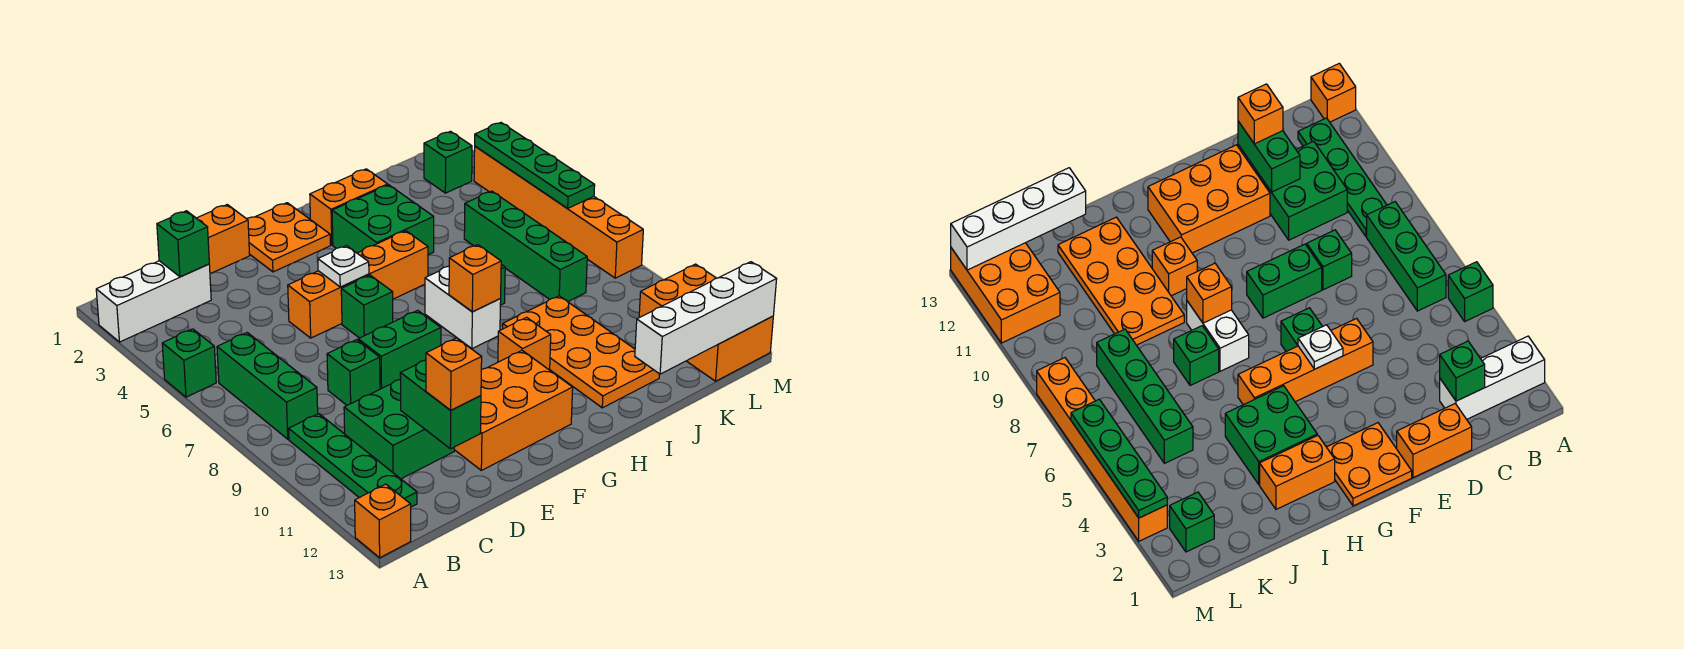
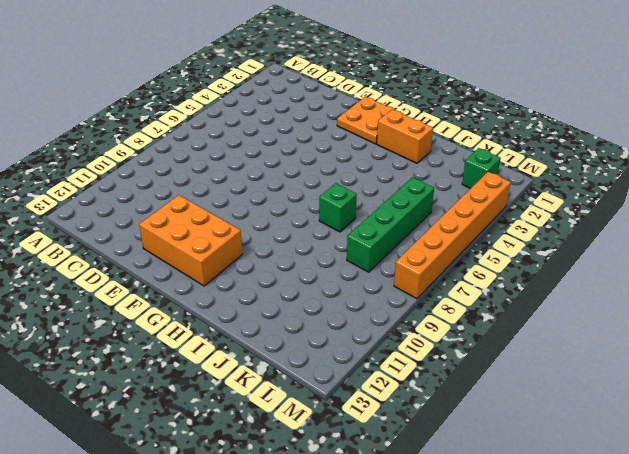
none -> white brick A2:C2 level 1
none -> green brick A5 level 1
none -> orange brick A13 level 1
none -> green brick B6:B8 level 1

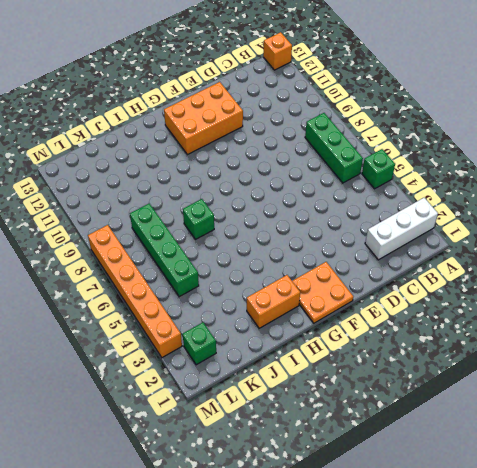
none -> green plate B9:B12 level 1
none -> green brick C10:D11 level 1
none -> orange brick D1:E1 level 1
none -> green brick D8 level 1

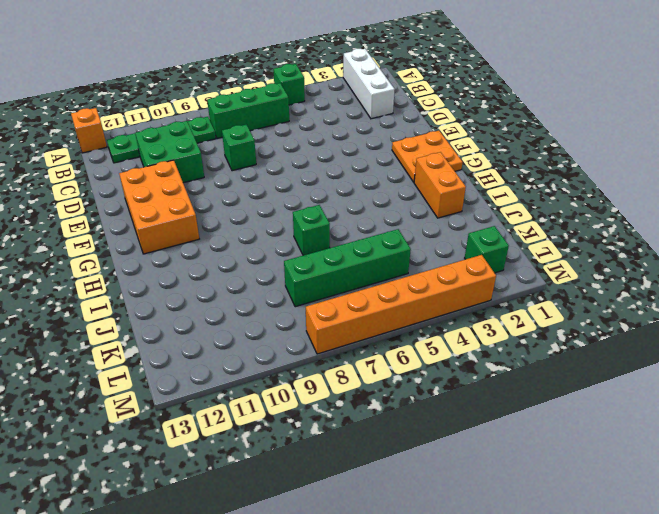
none -> orange brick D1:E1 level 1
none -> orange brick E5:H5 level 1
none -> green brick E8:F8 level 1
none -> green brick F6 level 1

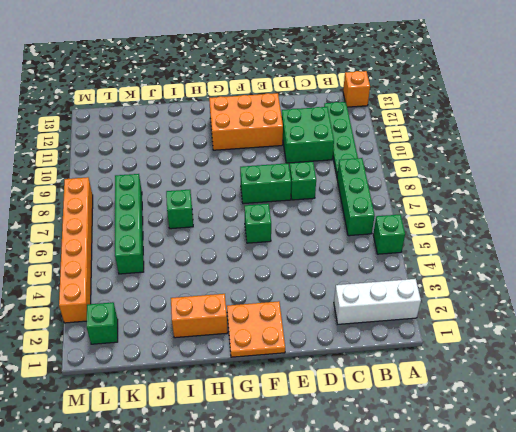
none -> orange brick D1:E1 level 1
none -> orange brick E5:H5 level 1
none -> green brick H3:I4 level 1
none -> white brick H7:H8 level 1

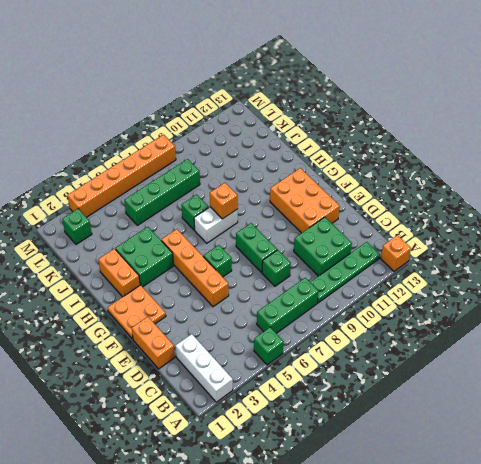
none -> orange brick H10 level 1
none -> orange plate I9:J12 level 1
none -> orange brick L11:M13 level 1
none -> green brick C2 level 2

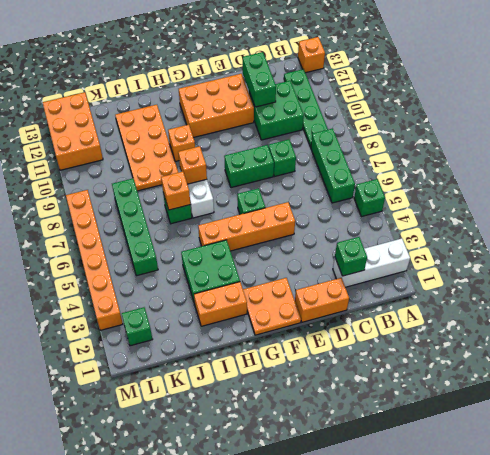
orange brick I7 level 2 -> orange brick D12 level 3
none -> white plate F5 level 2
none -> white brick J13:M13 level 2
none -> green plate M3:M6 level 2

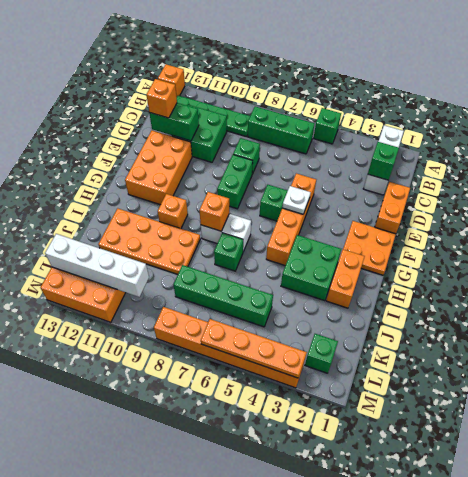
white brick L10:L13 level 2 -> white brick J13:M13 level 2
orange plate M3:M6 level 2 -> green plate M3:M6 level 2

